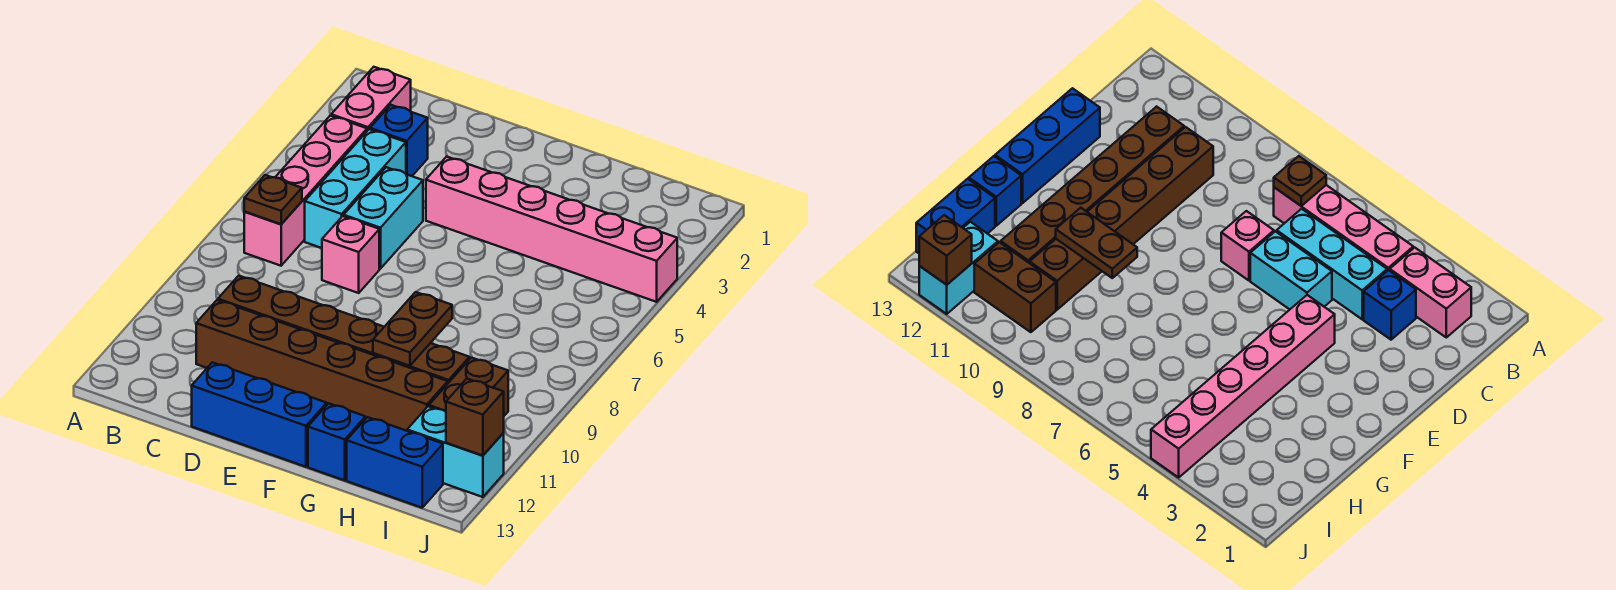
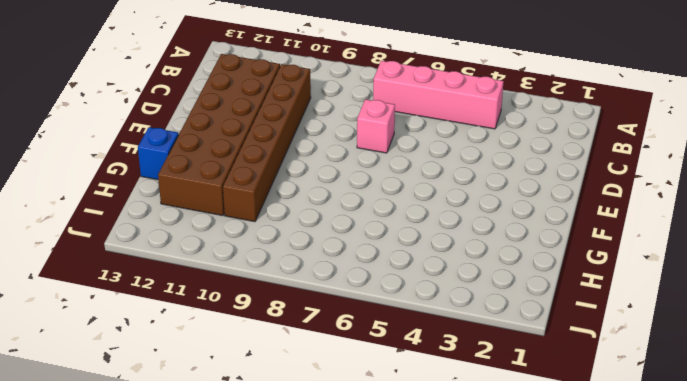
brown brick C11:H12 level 1 -> brown brick C11:H11 level 1
none -> pink brick B2:B3 level 1
none -> blue brick C3 level 1
none -> cyan brick C4:C6 level 1

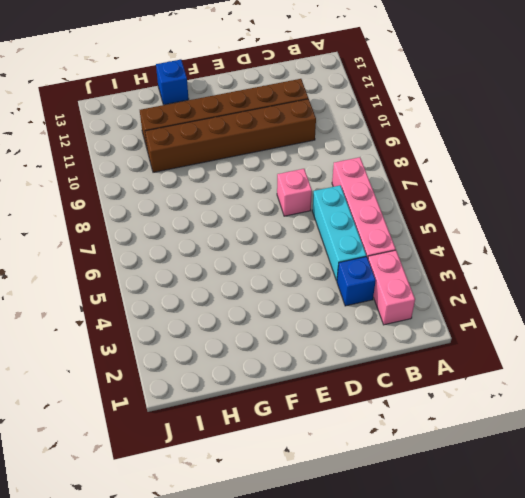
none -> cyan brick D5:D6 level 1
none -> blue brick D13:F13 level 1
none -> pink brick E4:J4 level 1

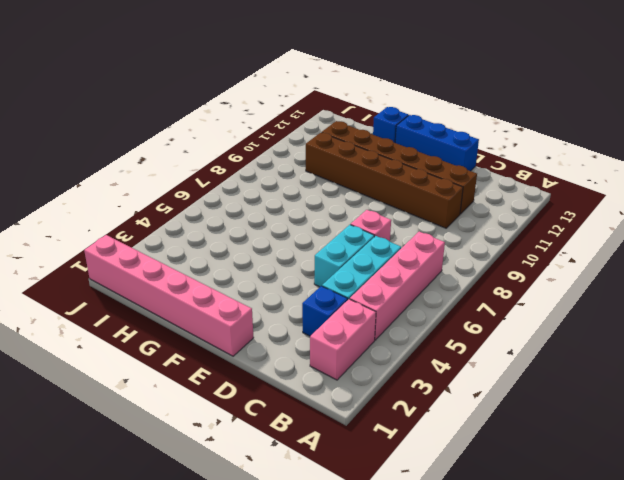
pink brick E1:J1 level 1 -> pink brick E4:J4 level 1
none -> blue brick H13:I13 level 1
none -> brown brick I10:I11 level 1
none -> cyan brick I12:J12 level 1

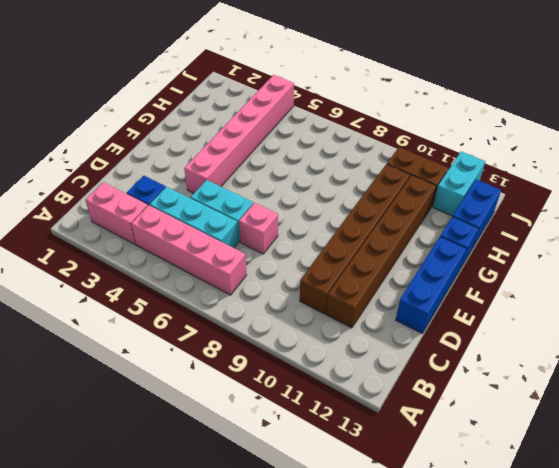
none -> brown plate B7 level 2
none -> brown plate G9:G10 level 2
none -> brown brick J12 level 2

